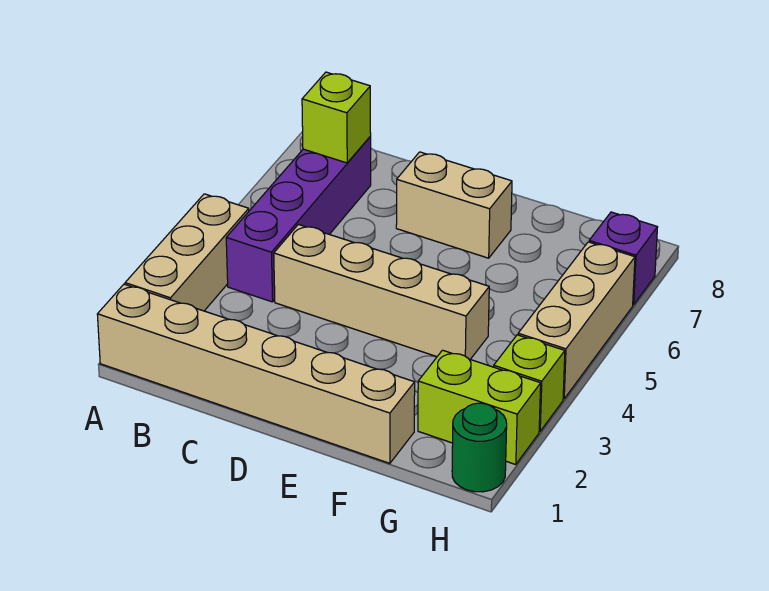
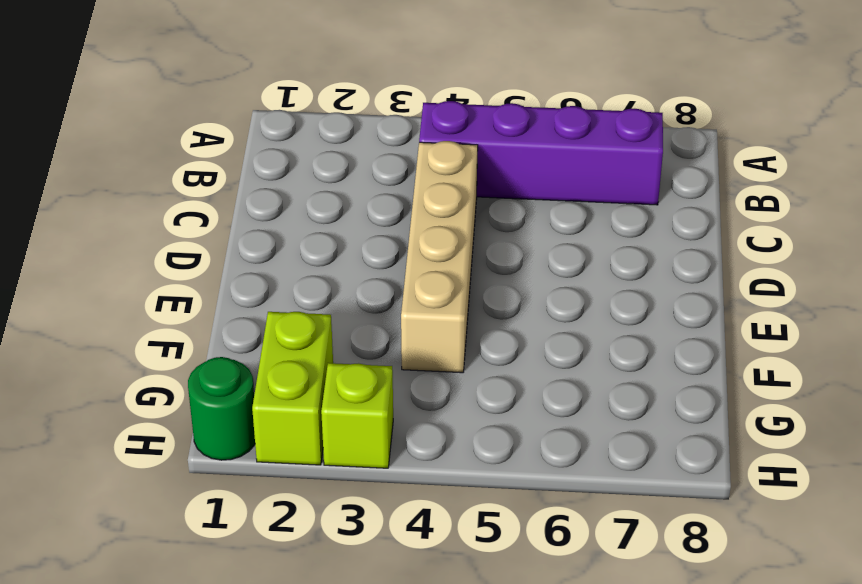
none -> tan brick A1:F1 level 1
none -> tan brick A2:A4 level 1

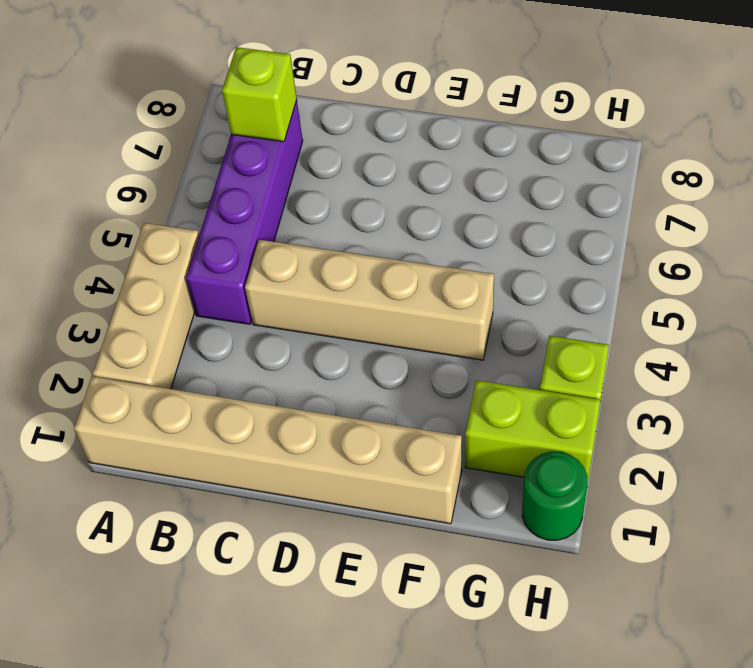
none -> tan brick D7:E7 level 1
none -> tan brick H4:H6 level 1

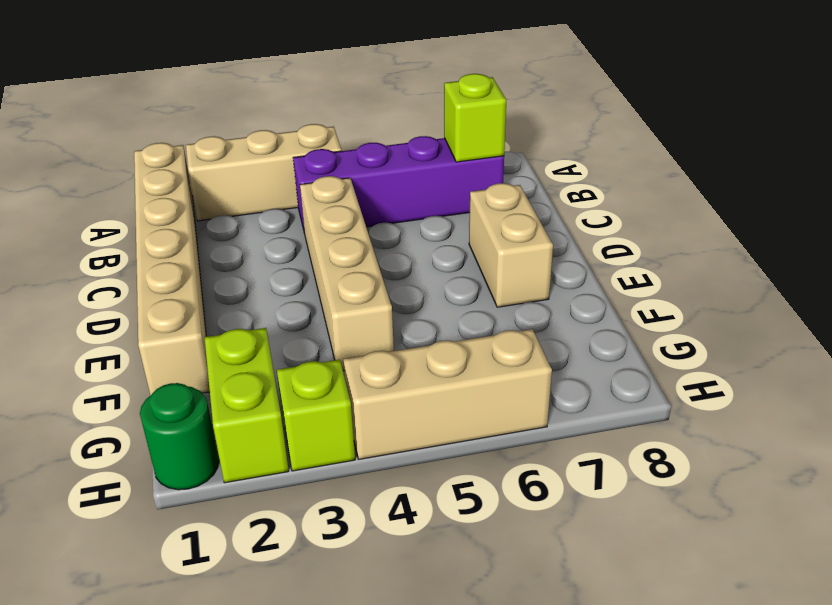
none -> purple brick H7 level 1

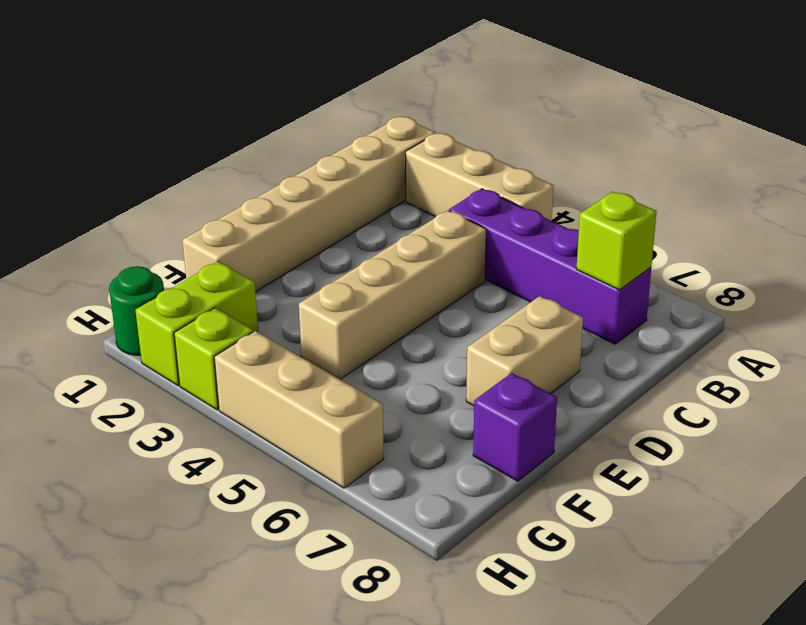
purple brick F8 level 1 -> purple brick H7 level 1

